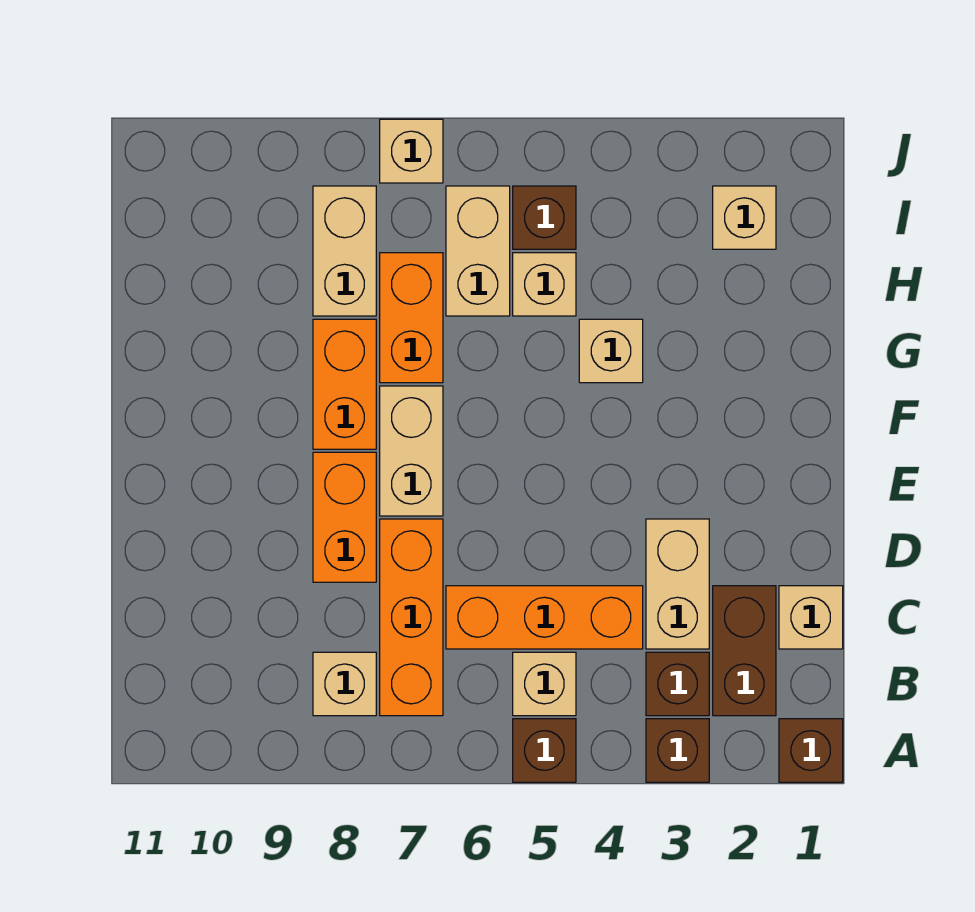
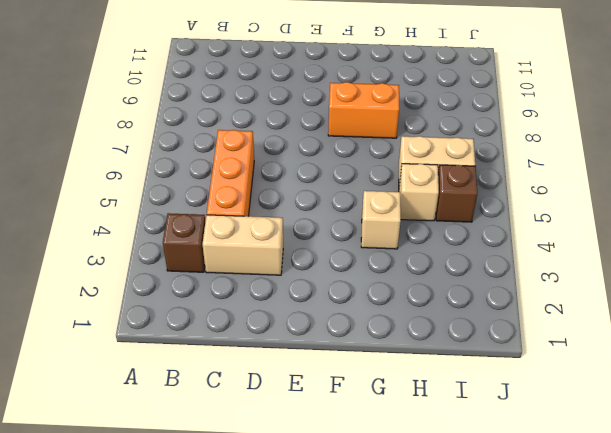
none -> brown brick A1 level 1
none -> brown brick A3 level 1
none -> brown brick A5 level 1

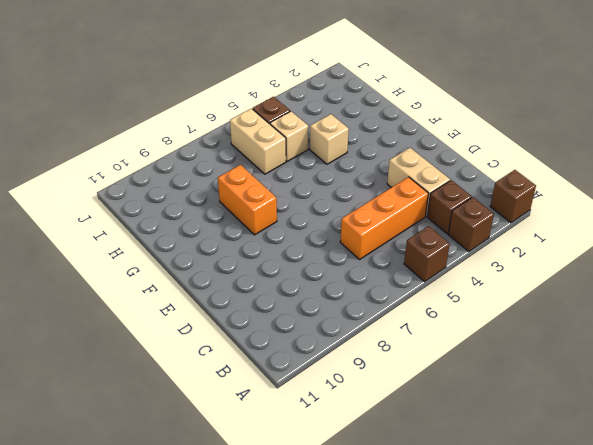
none -> brown brick B2:C2 level 1
none -> tan brick B5 level 1
none -> orange brick B7:D7 level 1

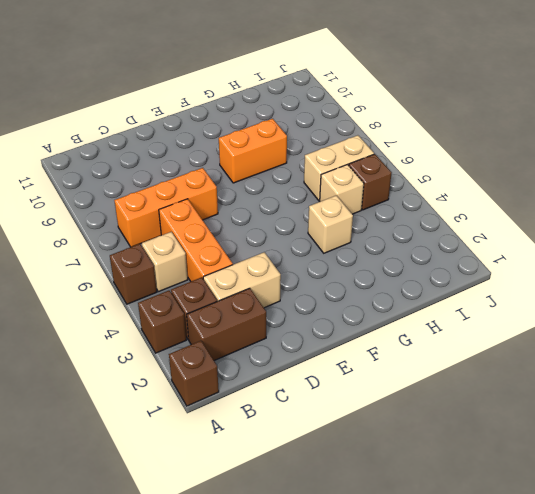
none -> tan brick B8 level 1
none -> tan brick C1 level 1
none -> orange brick D8:E8 level 1

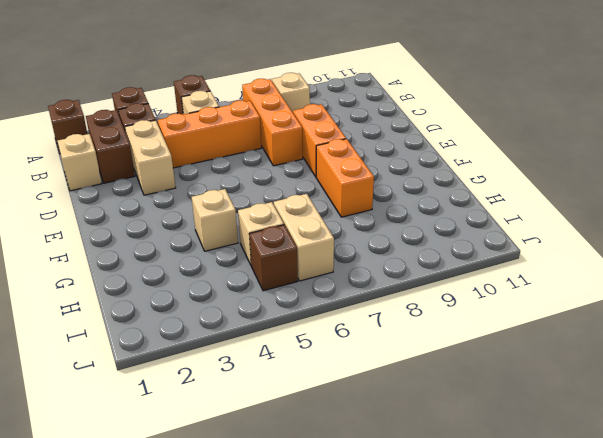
none -> tan brick E7:F7 level 1
none -> orange brick G7:H7 level 1
none -> tan brick H8:I8 level 1

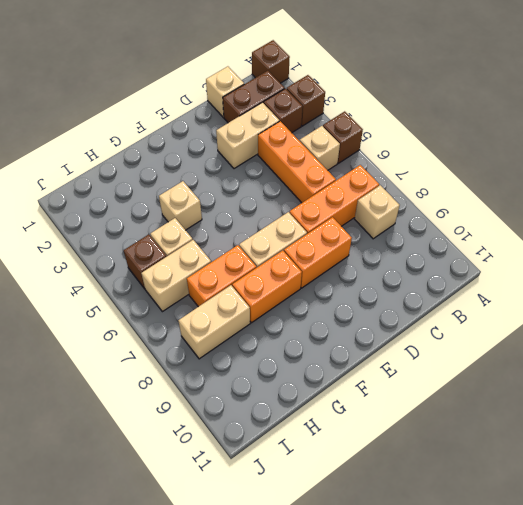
none -> tan brick I2 level 1
none -> tan brick J7 level 1

